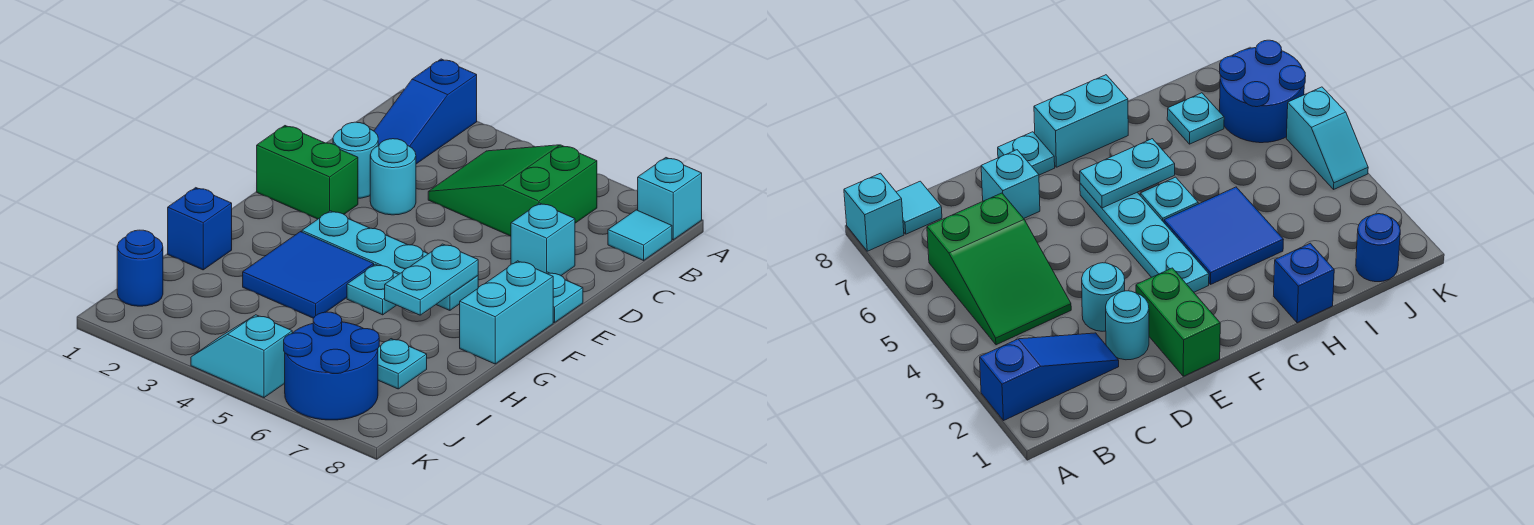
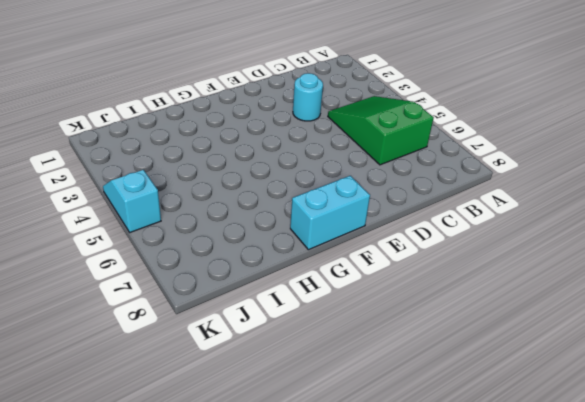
none -> blue slope A2:C2 level 1 top A
none -> cyan brick A8 level 1
none -> cyan tile B8 level 1

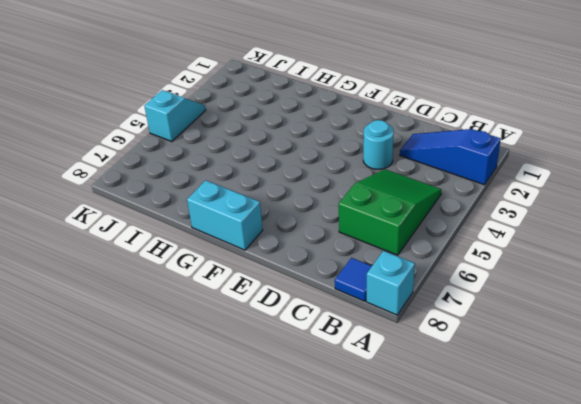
blue tile B8 level 1 -> cyan tile B8 level 1
none -> cyan round brick D2 level 1
none -> cyan brick D7 level 1
none -> green brick E1:E2 level 1

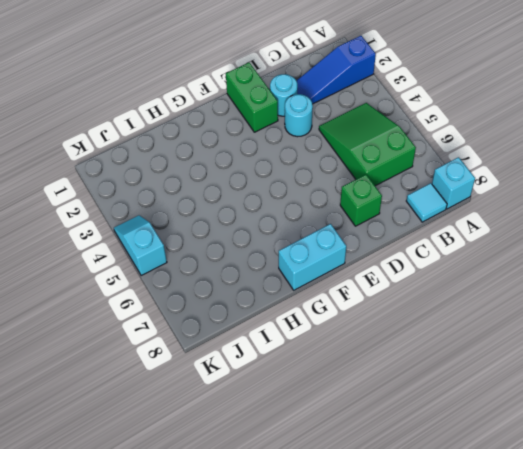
green brick D7 level 1 -> cyan brick D7 level 1
none -> cyan plate E8 level 1
none -> cyan plate F3:F6 level 1
none -> blue tile G3:H4 level 1

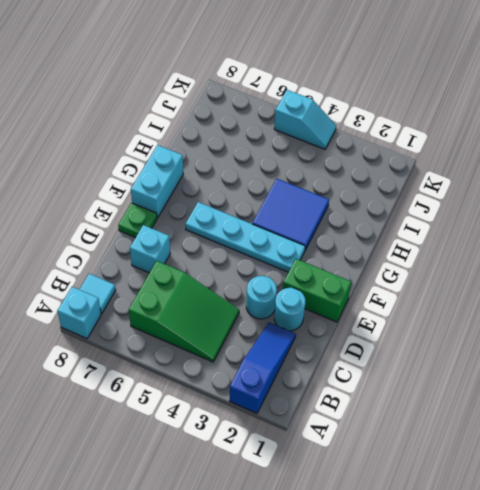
green plate E8 level 1 -> cyan plate E8 level 1
none -> cyan plate G5 level 1
none -> blue brick H1 level 1
none -> cyan plate I7 level 1

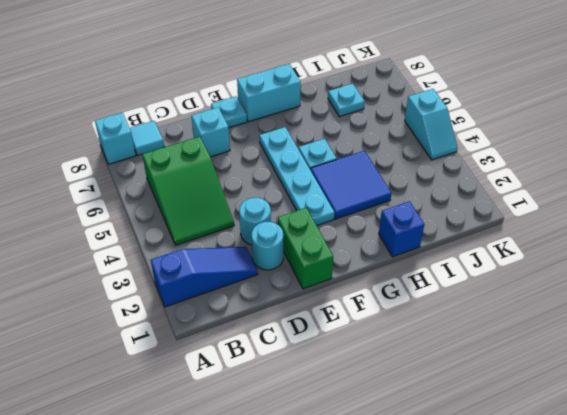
none -> blue round brick J1 level 1
none -> blue round brick J6:K7 level 1
none -> cyan plate F6:G6 level 2

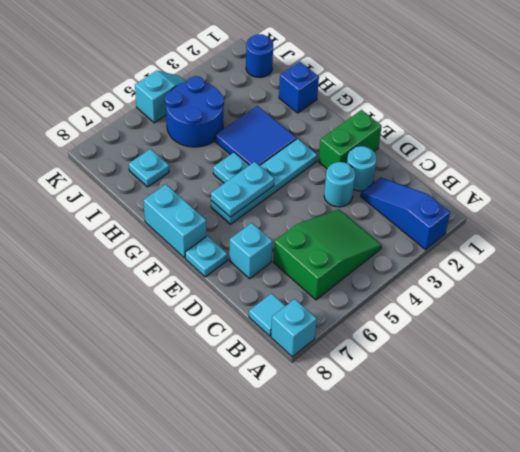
cyan plate F5:F6 level 2 -> cyan plate F6:G6 level 2
blue round brick I4:J5 level 1 -> blue round brick J6:K7 level 1

